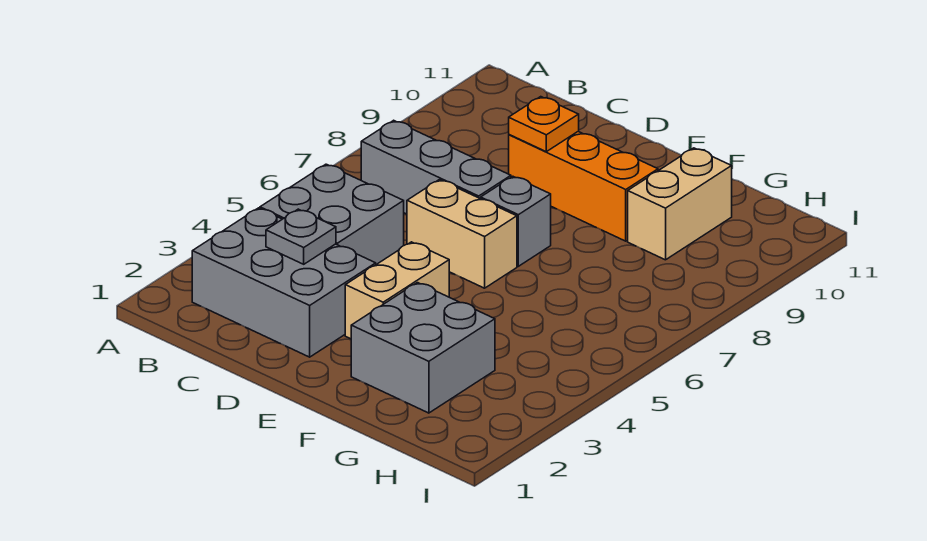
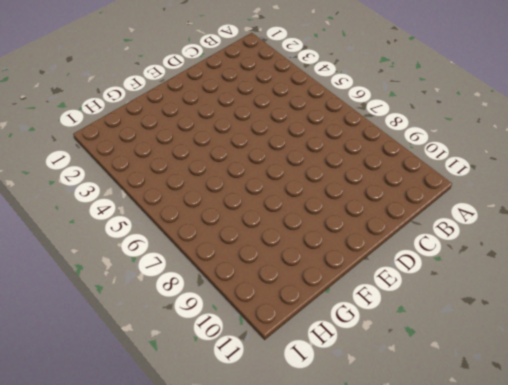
none -> grey brick B2:D3 level 1
none -> grey brick B4:C5 level 1

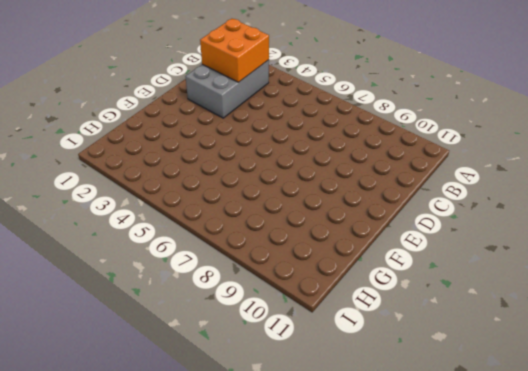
orange brick B2:C3 level 2 -> grey plate C3 level 2
none -> grey brick B4:C5 level 1
none -> grey brick B7:D7 level 1

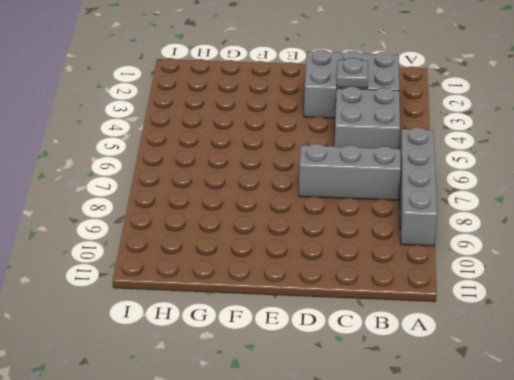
grey brick A6:A9 level 1 -> none
none -> tan brick D6:E6 level 1
none -> orange brick D9:F9 level 1

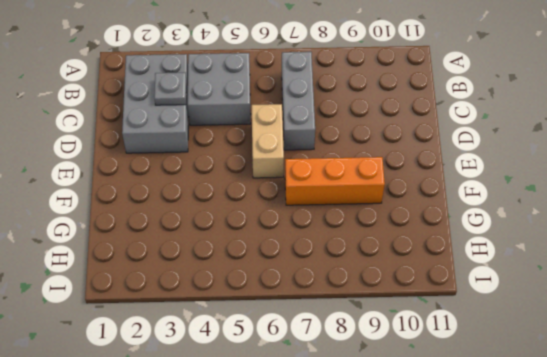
orange brick F7:F9 level 1 -> orange brick D9:F9 level 1
none -> tan brick E3:E4 level 1
none -> grey brick E7 level 1

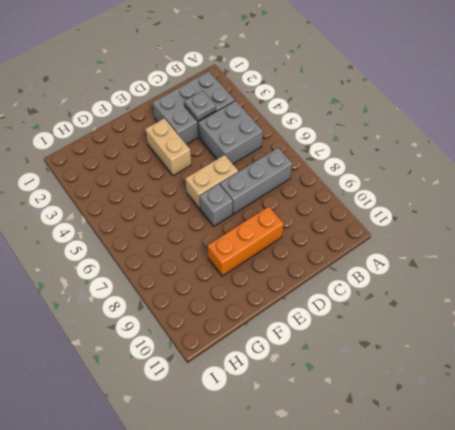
none -> grey brick F2:G3 level 1
none -> tan brick G9:G10 level 1

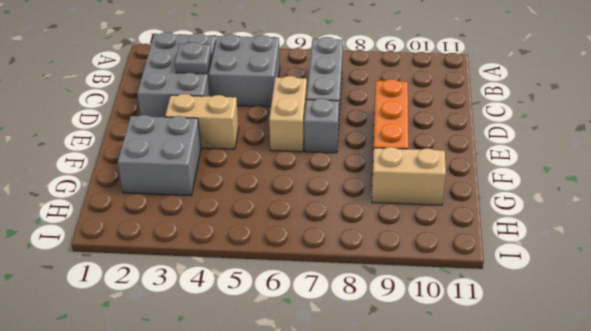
none -> orange plate D9 level 2

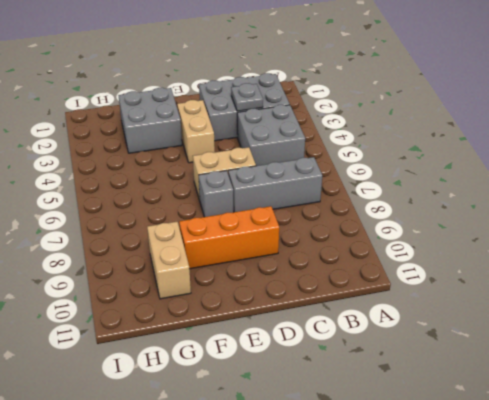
none -> orange plate D9 level 2

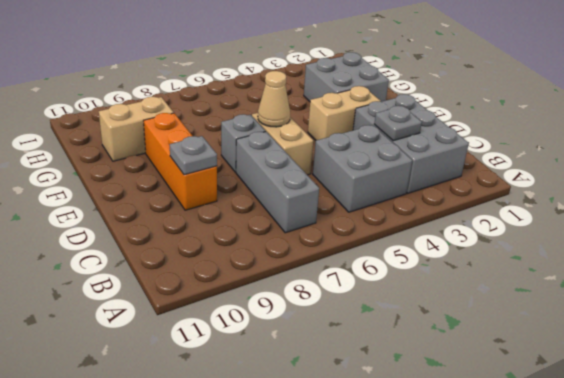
grey plate D9 level 2 -> orange plate D9 level 2
tan cone E6 level 2 -> none

